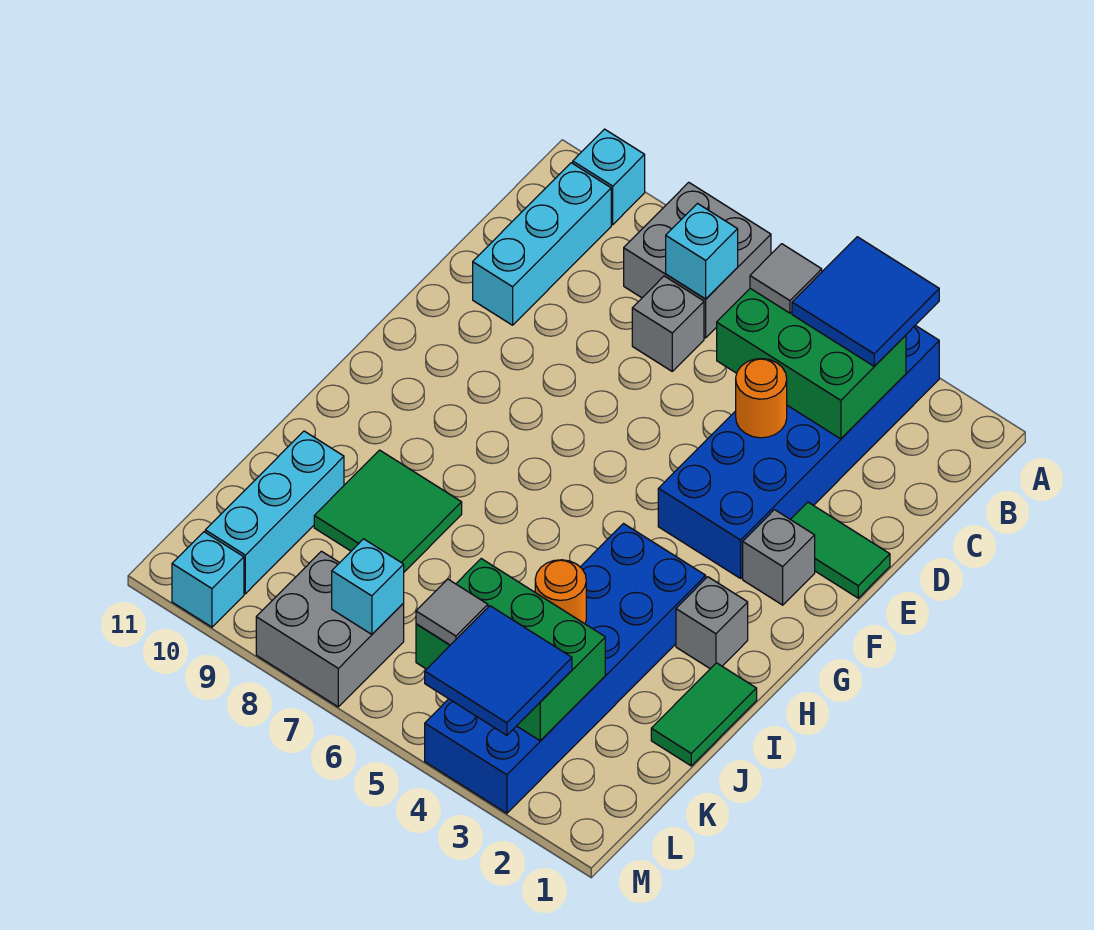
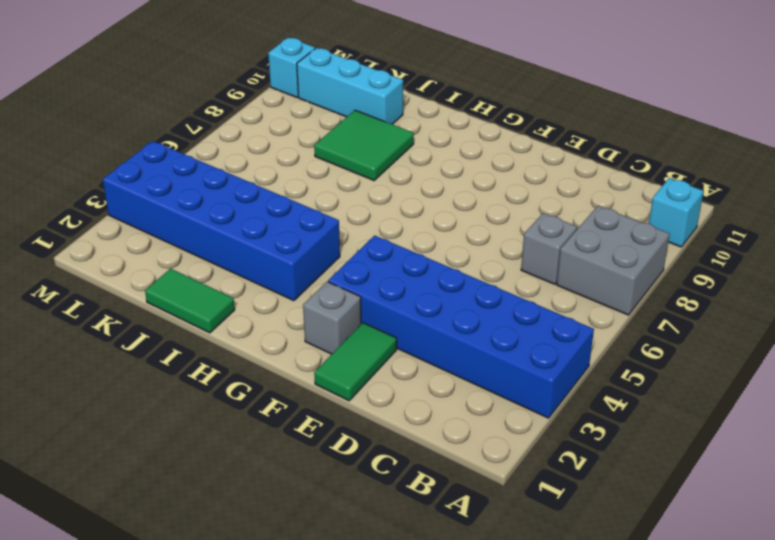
none -> cyan brick B10:D10 level 1
none -> grey brick H2 level 1
none -> grey brick L7:M8 level 1

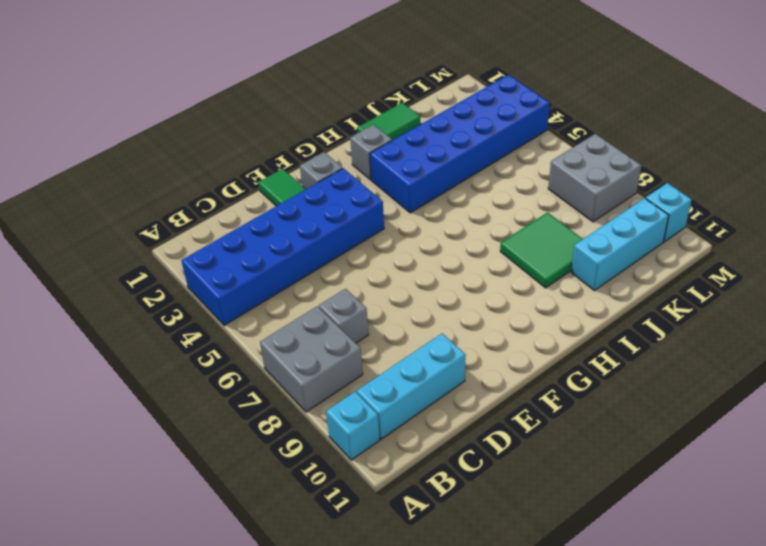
none -> green brick B3:C5 level 2
none -> cyan brick B7 level 2
none -> orange round brick D4 level 2

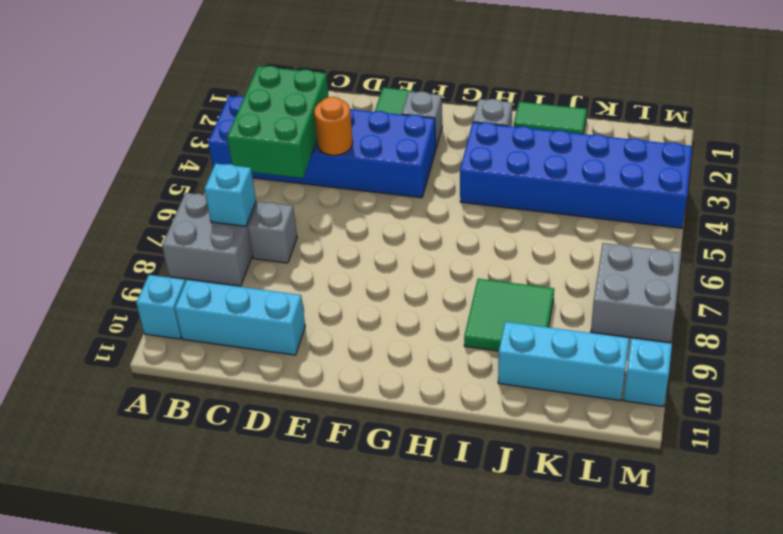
none -> orange round brick J4 level 2
none -> green brick K3:L5 level 2
none -> cyan brick L7 level 2

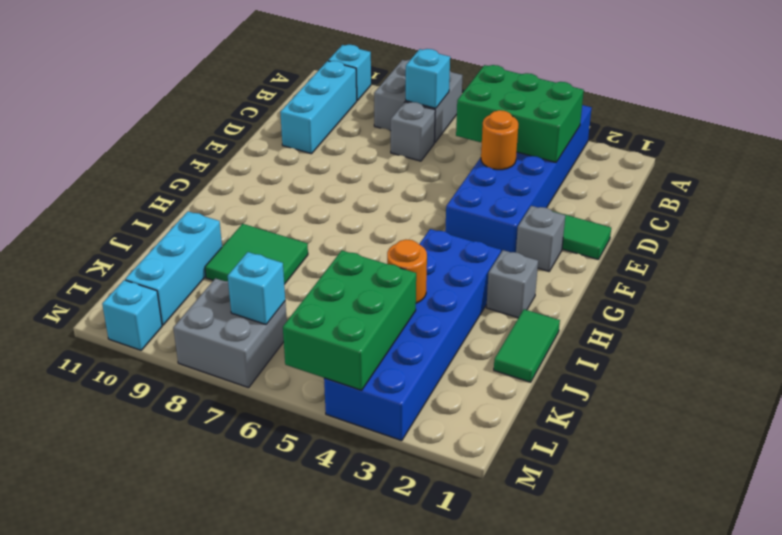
green brick K4:M5 level 2 -> green brick K3:L5 level 2
none -> blue tile A3:B4 level 3
none -> grey tile B5 level 3
none -> blue tile L3:M4 level 3

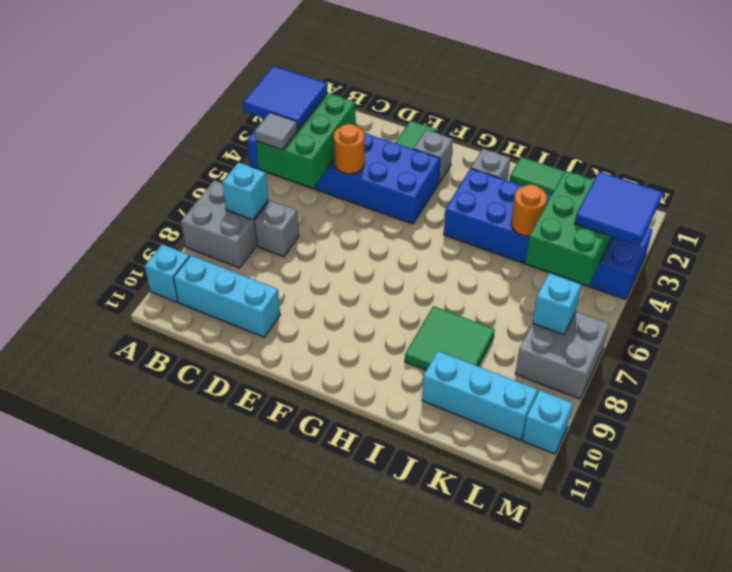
none -> grey tile L5 level 3

